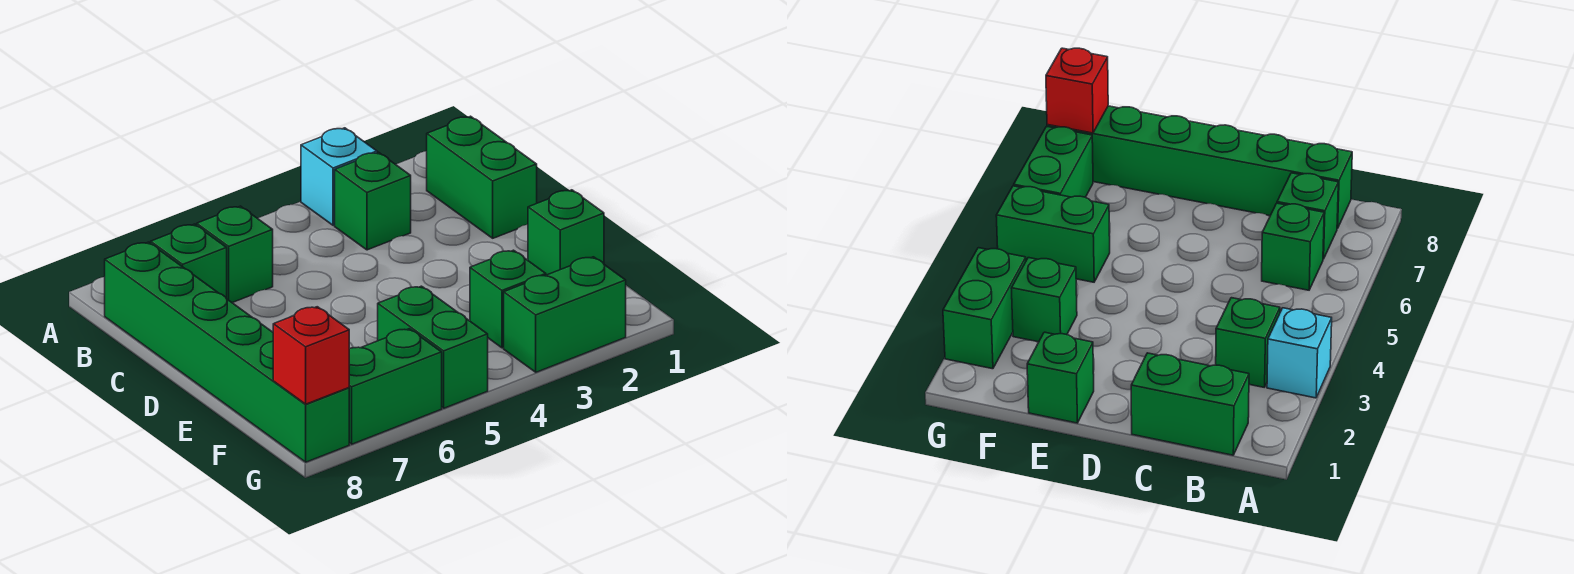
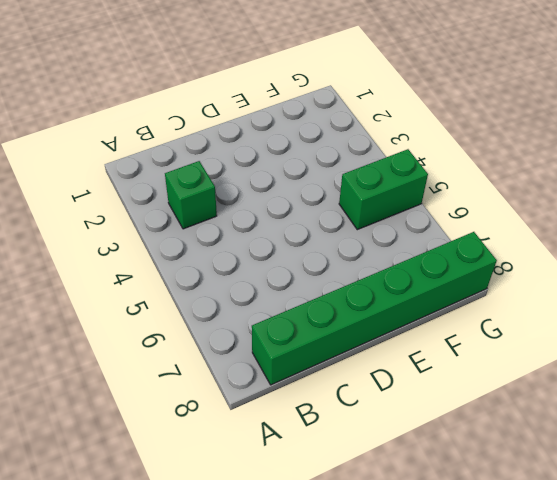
none -> cyan brick A3 level 1
none -> green brick B1:C1 level 1
none -> green brick B6 level 1

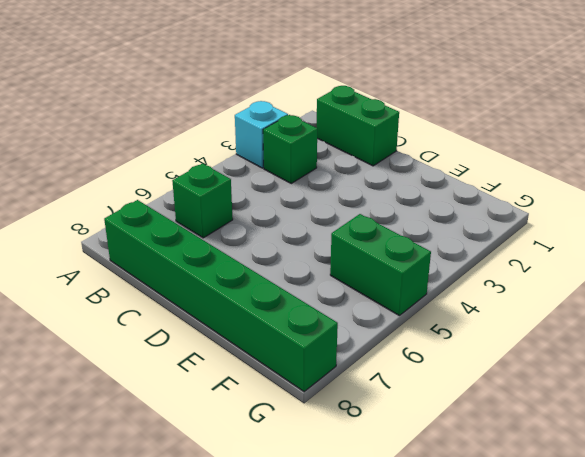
none -> green brick B7 level 1
none -> green brick E1 level 1
none -> green brick F3 level 1

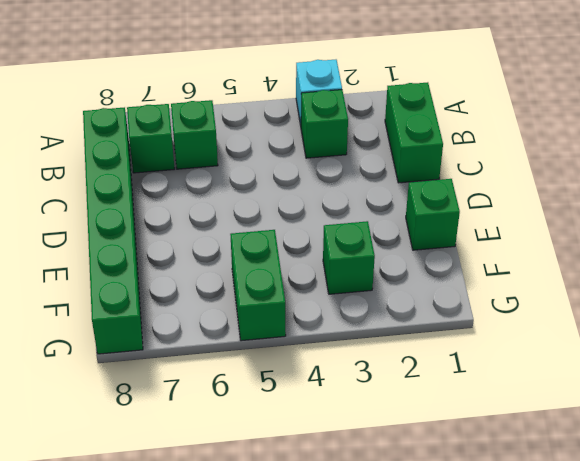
none -> green brick G2:G3 level 1
none -> green brick G6:G7 level 1
none -> red brick G8 level 2

